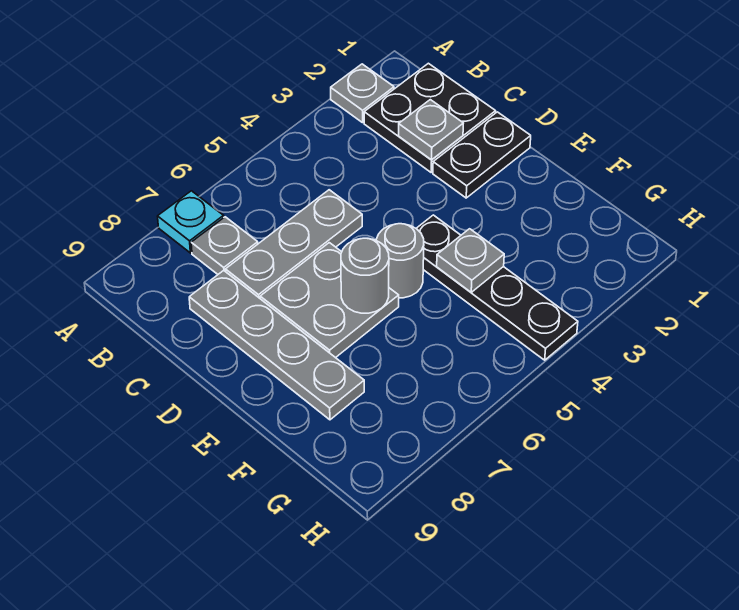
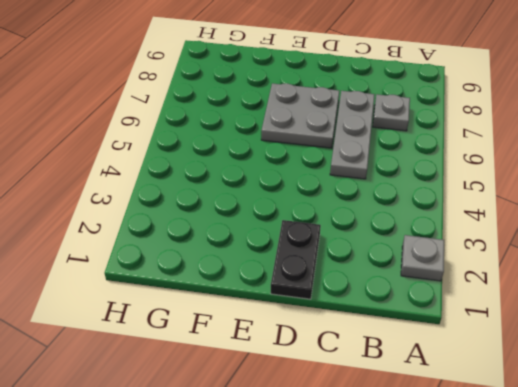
none -> cyan plate A7 level 1
none -> black plate B1:C2 level 1
none -> grey plate C8:F8 level 1

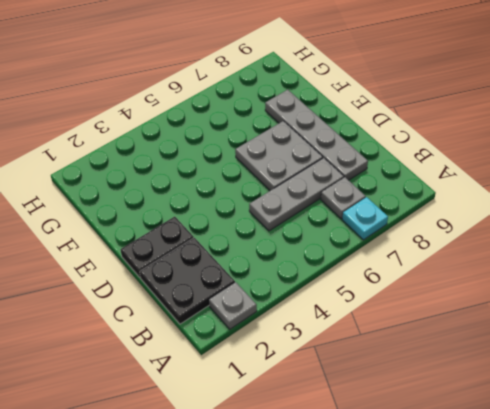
none -> black plate E4:H4 level 1
none -> grey round brick E5 level 1
none -> grey plate C2 level 2

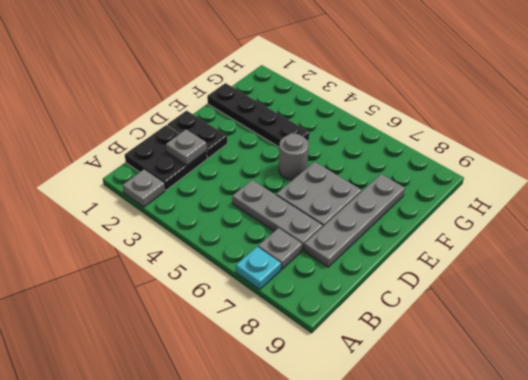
black plate F1:F4 level 1 -> black plate E4:H4 level 1
none -> grey round brick E6 level 2
none -> grey plate F4 level 2

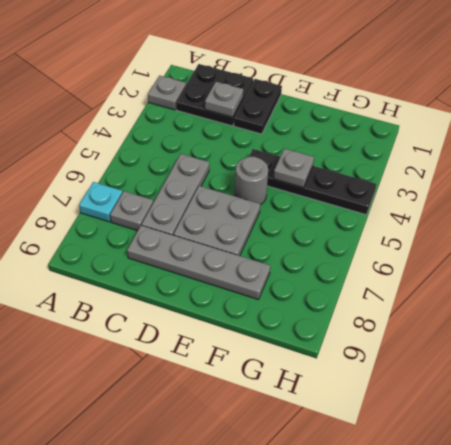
none -> grey round brick E6 level 2

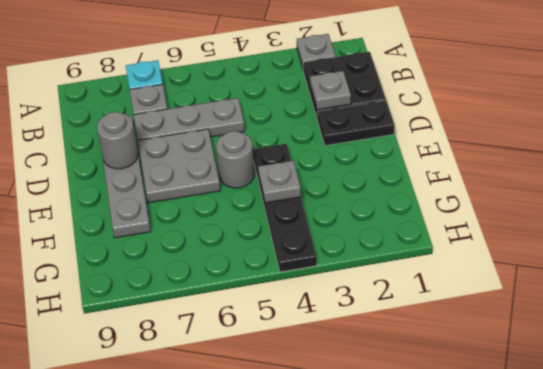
grey round brick D8 level 2 -> grey round brick E6 level 2

